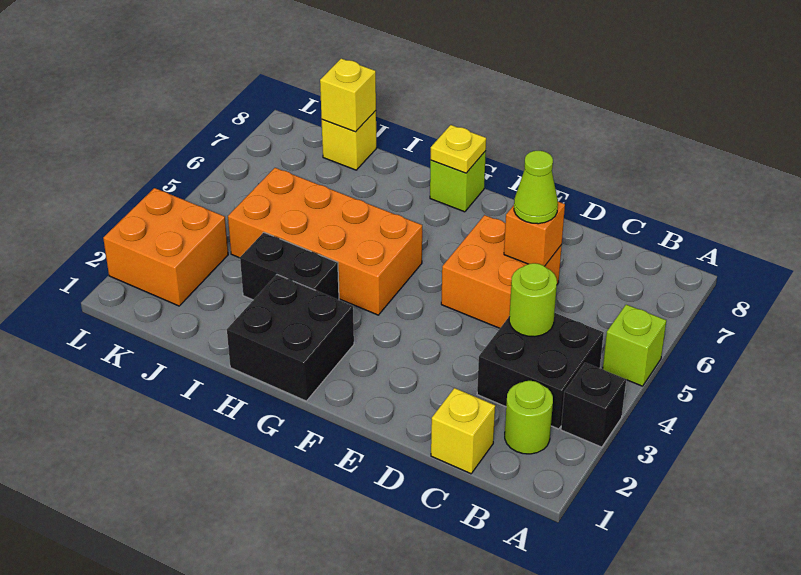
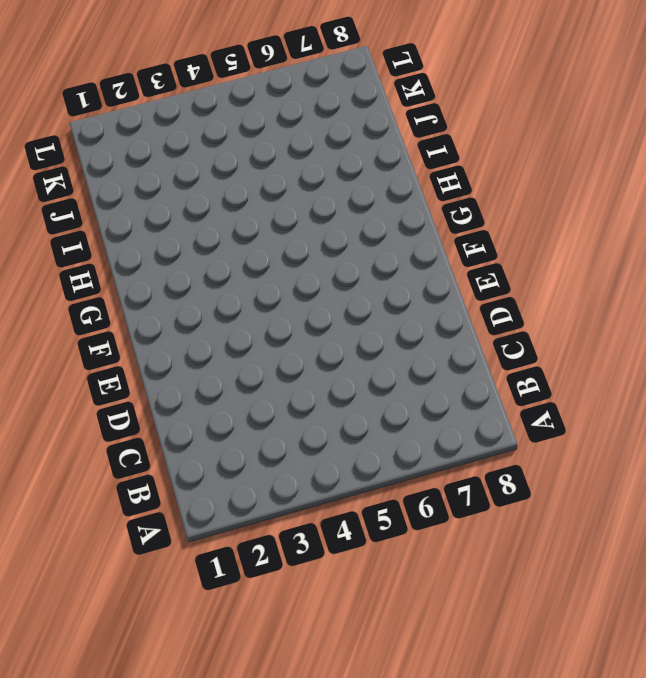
none -> black brick A3 level 1
none -> lime brick A5 level 1
none -> lime round brick B2 level 1

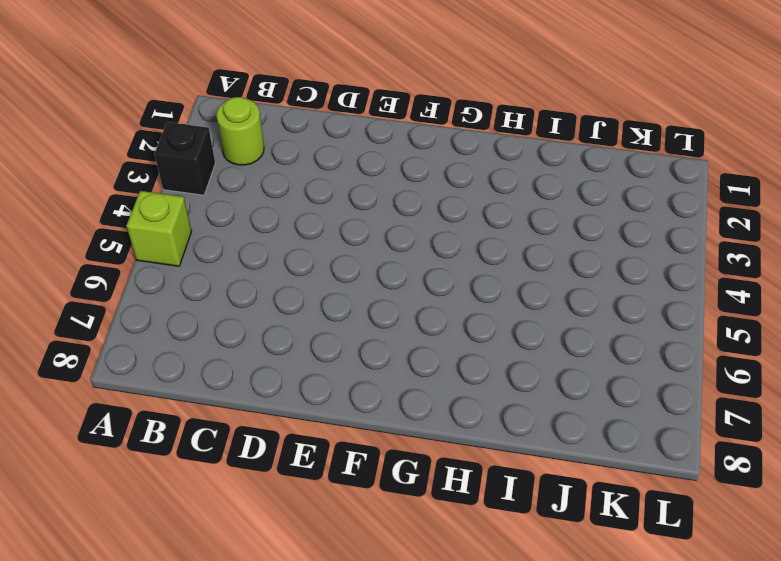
none -> black brick B3:C4 level 1
none -> yellow brick C1 level 1
none -> orange brick D5:E6 level 1

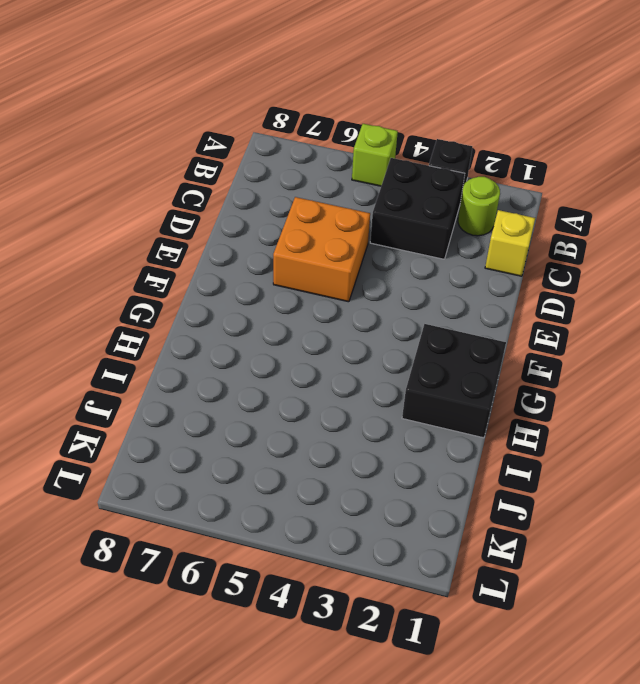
none -> orange brick G4:J5 level 1
none -> lime brick G8 level 1
none -> black brick H3:I3 level 1

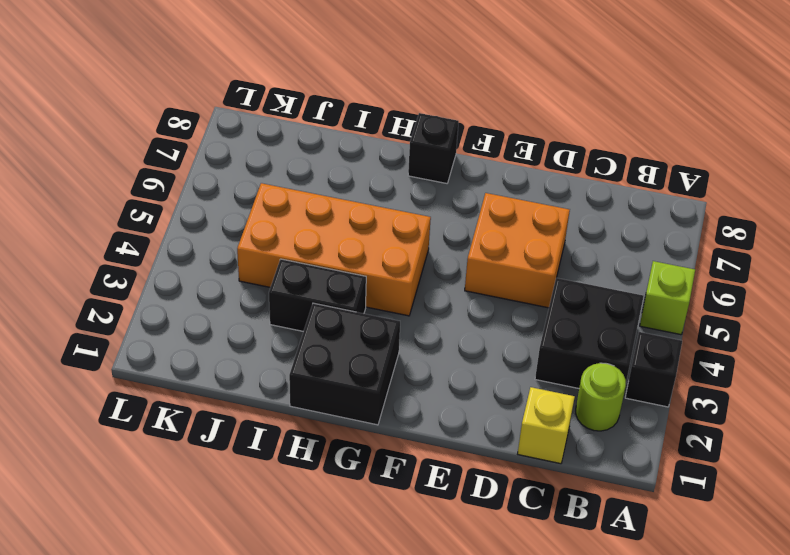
black brick G8 level 1 -> lime brick G8 level 1
none -> yellow brick J8 level 1
none -> orange brick K2:L3 level 1
none -> lime round brick C4 level 2

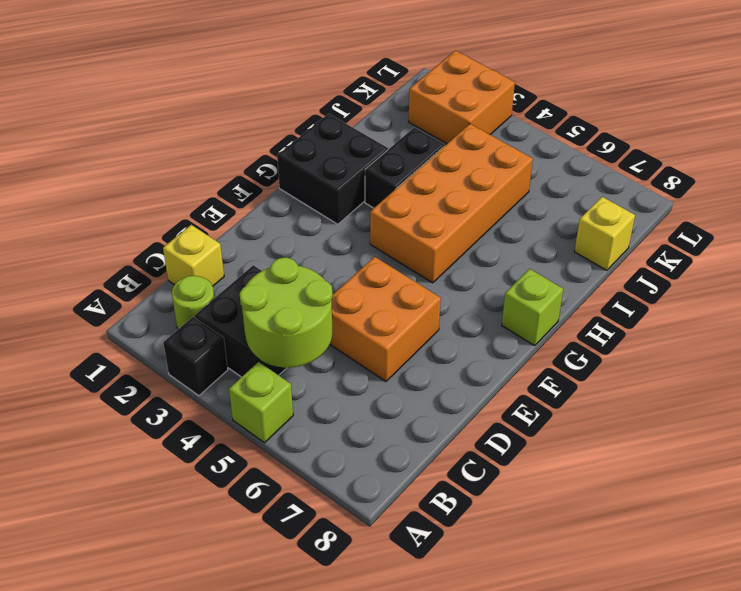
lime round brick B4:C5 level 2 -> lime round brick C4 level 2
none -> orange brick D6 level 2
none -> yellow plate G8 level 2
none -> yellow brick J8 level 2

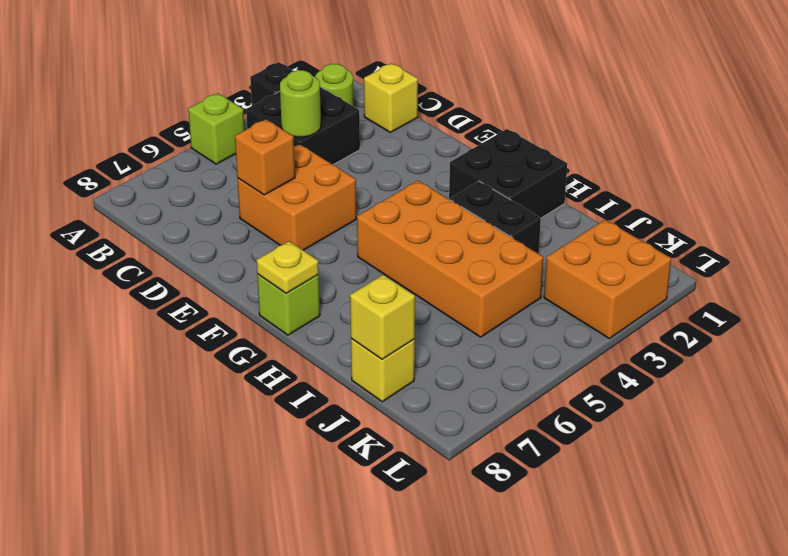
none -> lime cone D6 level 3

